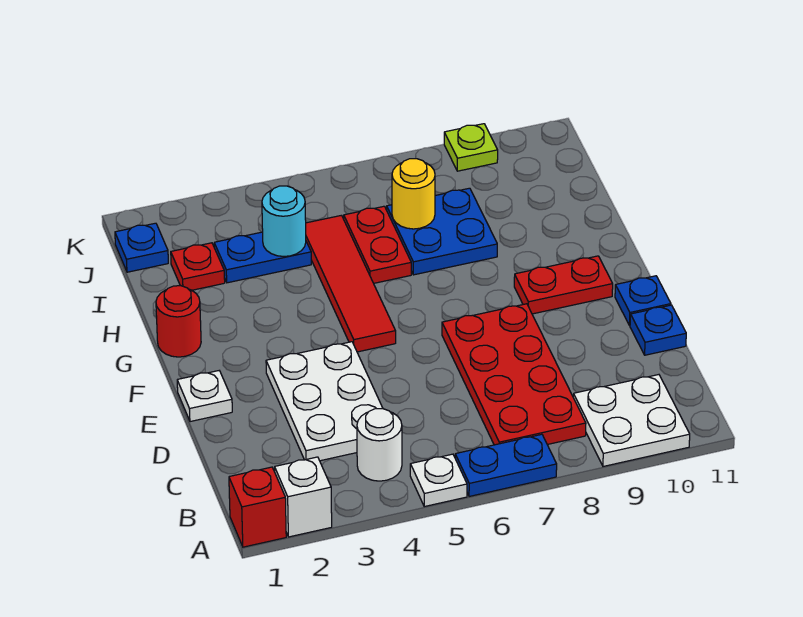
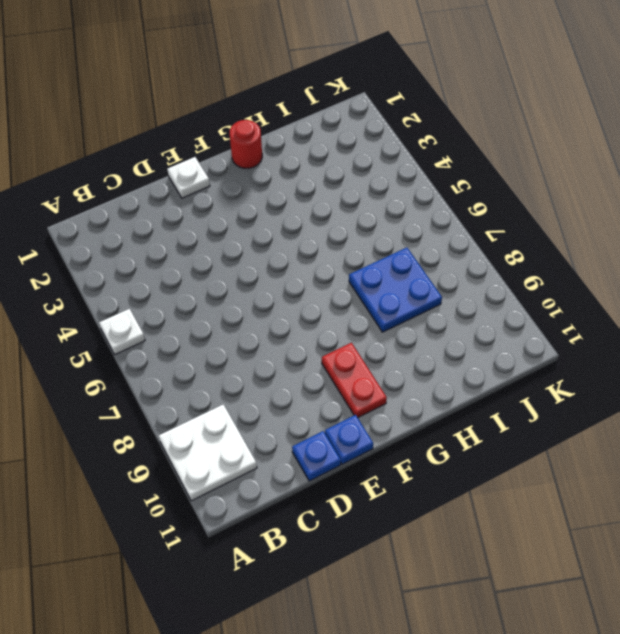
none -> red brick A1 level 1
none -> white brick A2 level 1
none -> blue plate A6:A7 level 1

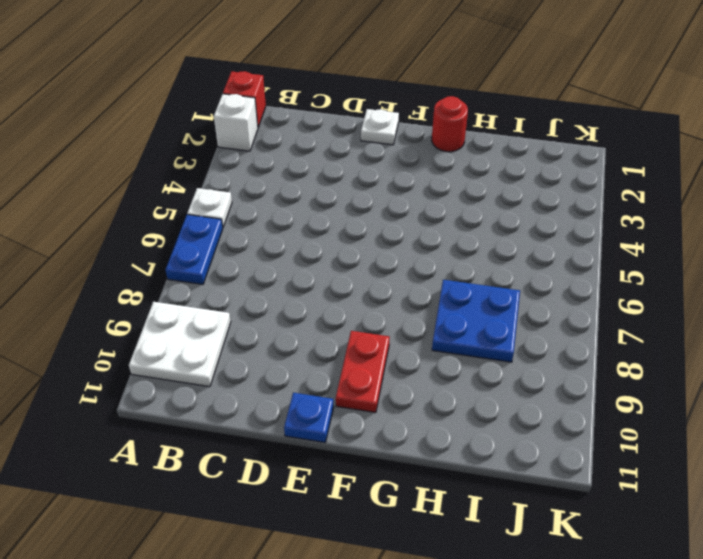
none -> white round brick B4 level 1
none -> red plate B7:E8 level 1
none -> white plate C3:E4 level 1

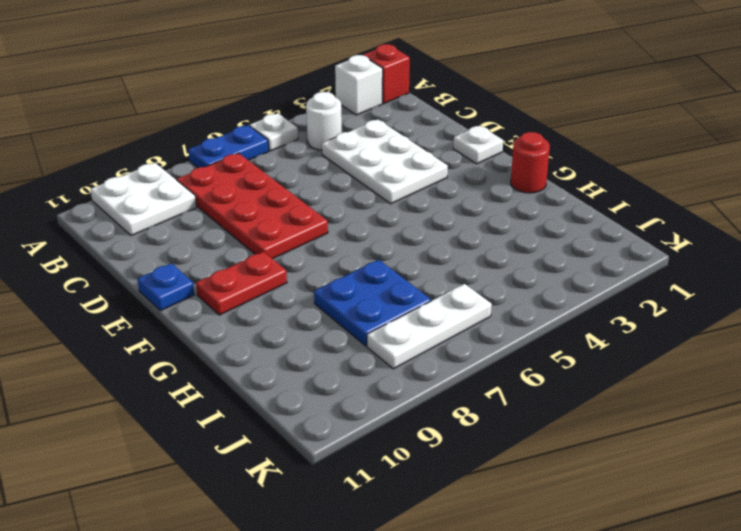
white plate J6:J8 level 1 -> none
none -> blue plate D11 level 1
none -> red tile F5:I5 level 1
none -> red plate H6:I6 level 1

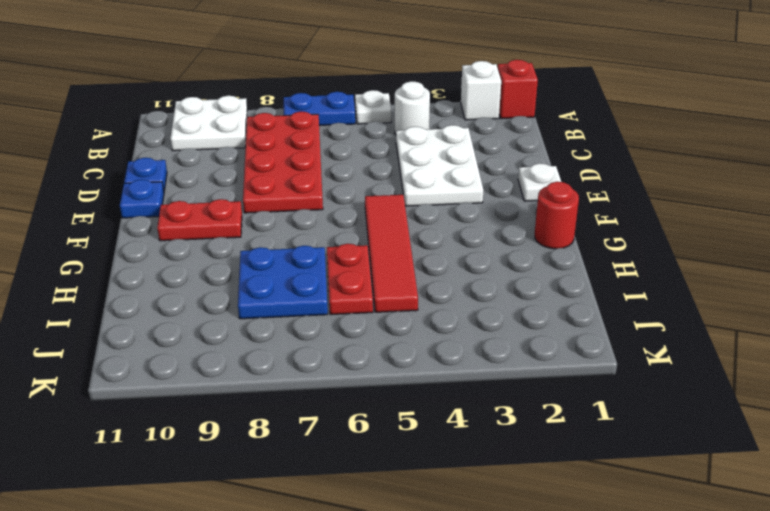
none -> red plate I2 level 1
none -> blue plate I3:I4 level 1
none -> blue plate J1 level 1

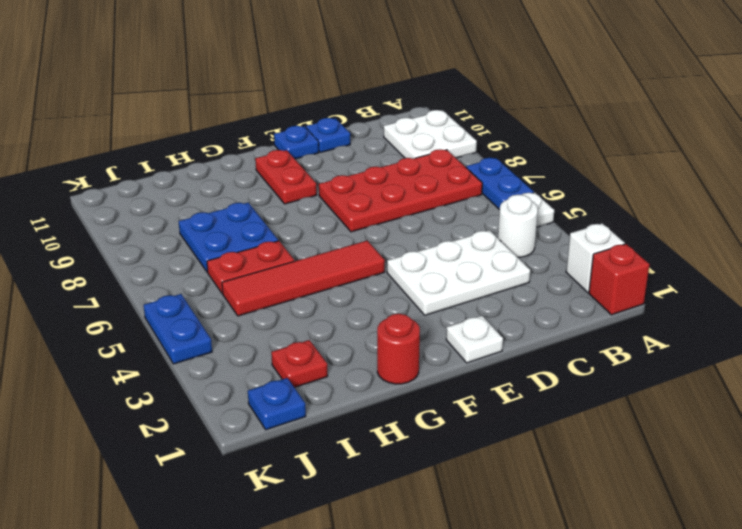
blue plate K4:K5 level 1 -> blue plate I3:I4 level 1
none -> lime plate K9 level 1
none -> cyan round brick I4 level 2
none -> yellow round brick I7 level 2

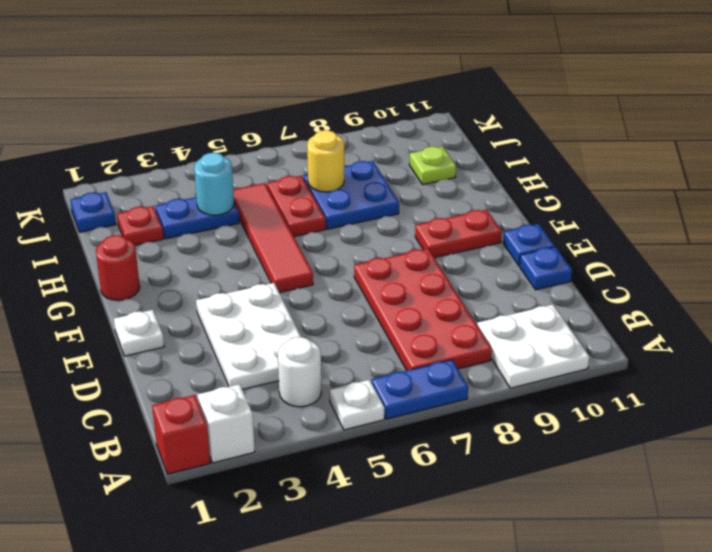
lime plate I10 level 1 -> lime plate K9 level 1

